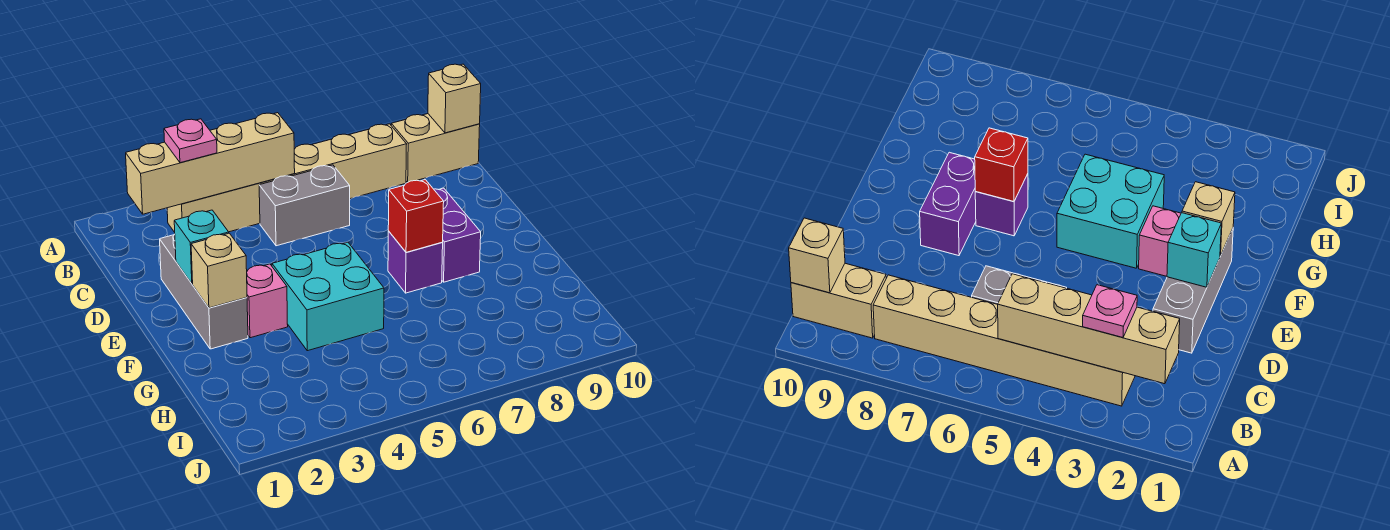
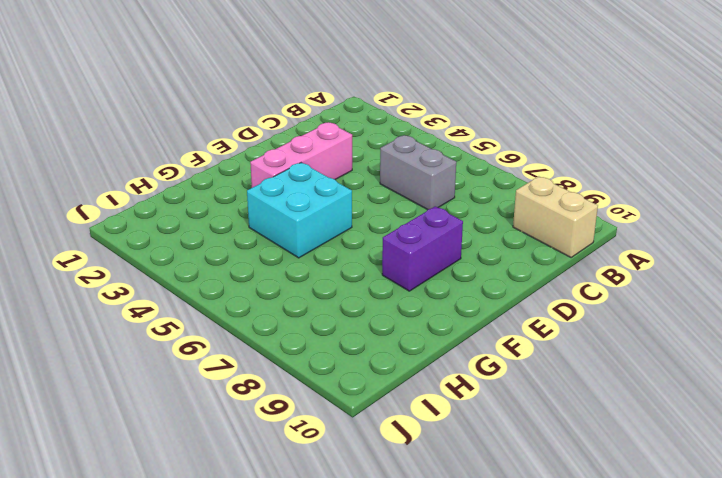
pink brick D3:F3 level 1 -> pink brick F3 level 1
none -> tan brick B3:B8 level 1
none -> grey brick D2:F2 level 1
none -> purple brick F7 level 1

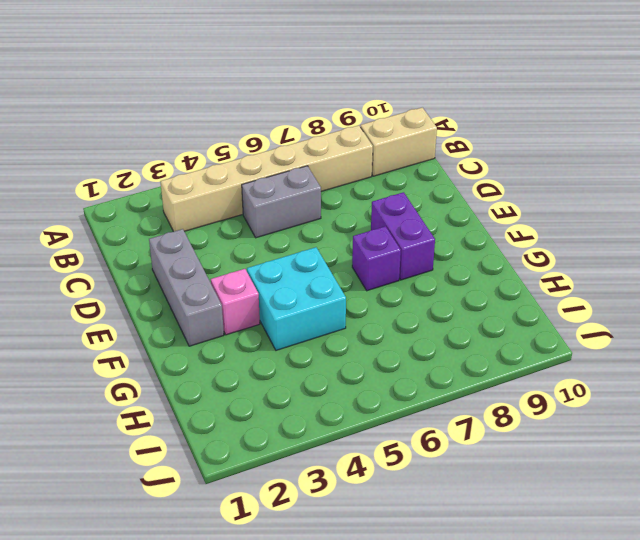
none -> tan brick B2:B5 level 2
none -> tan brick B10 level 2
none -> cyan brick E2 level 2

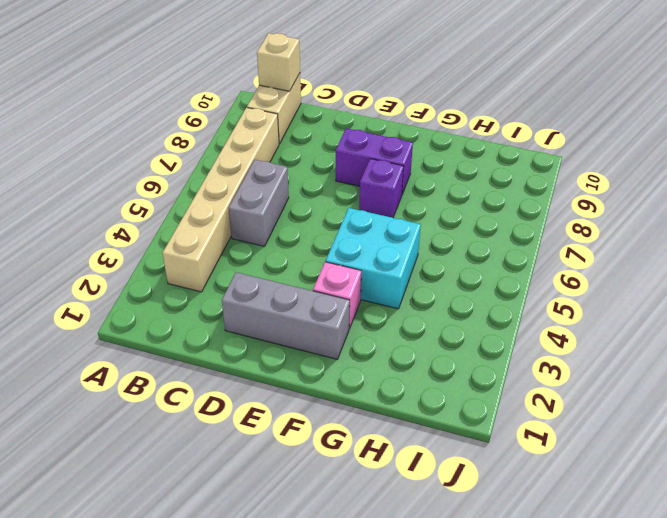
none -> tan brick B2:B5 level 2
none -> cyan brick E2 level 2
none -> tan brick F2 level 2

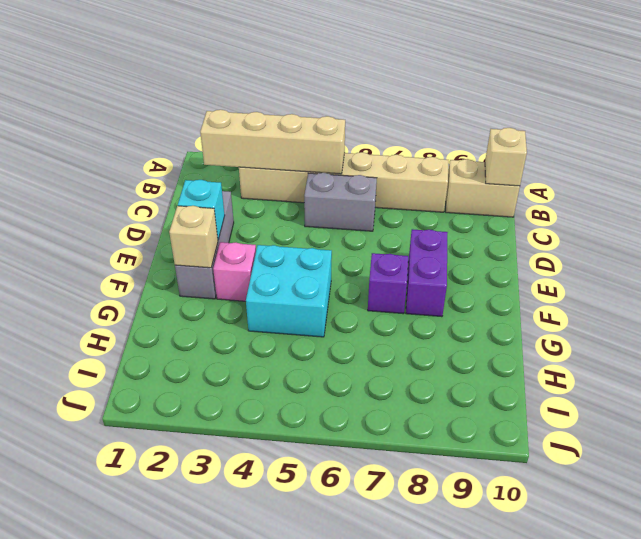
none -> red brick F7 level 2
none -> pink plate B3 level 3

